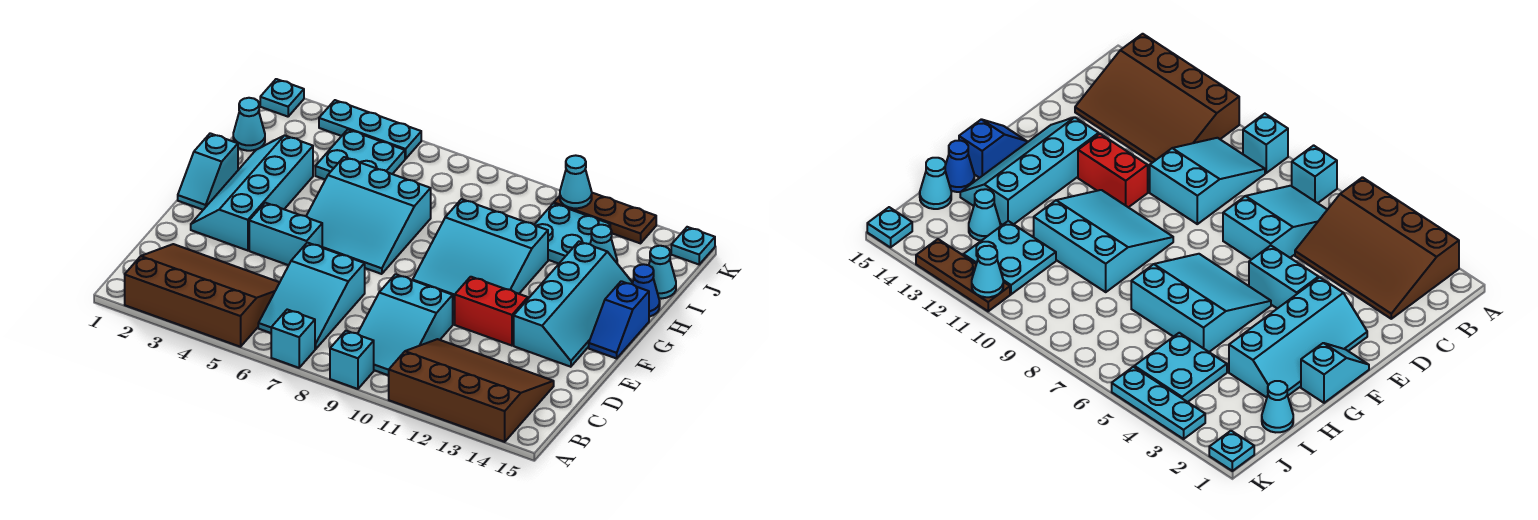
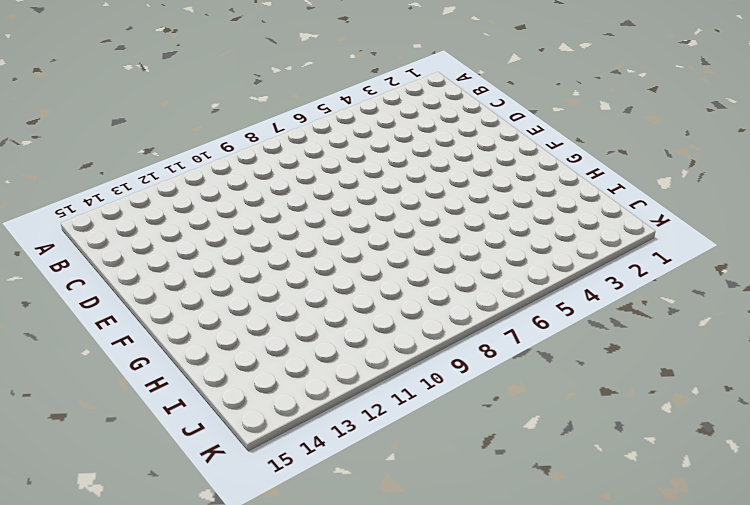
none -> brown slope A2:C5 level 1 top A
none -> cyan brick A7 level 1
none -> cyan brick A9 level 1

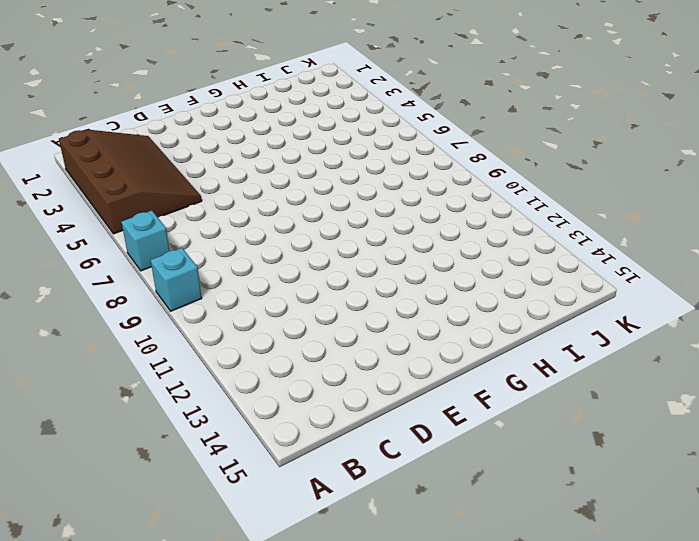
none -> brown slope A11:C14 level 1 top A
none -> cyan slope B6:D7 level 1 top D
none -> cyan slope B9:D10 level 1 top D

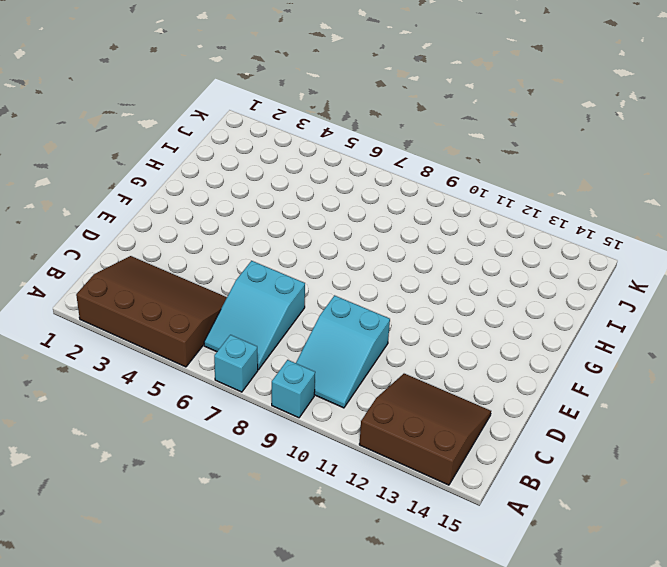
brown slope A12:C14 level 1 top A -> brown slope A11:C14 level 1 top A
none -> cyan slope E2:H3 level 1 top 3
none -> cyan brick E4:E5 level 1
none -> red brick E11:E12 level 1

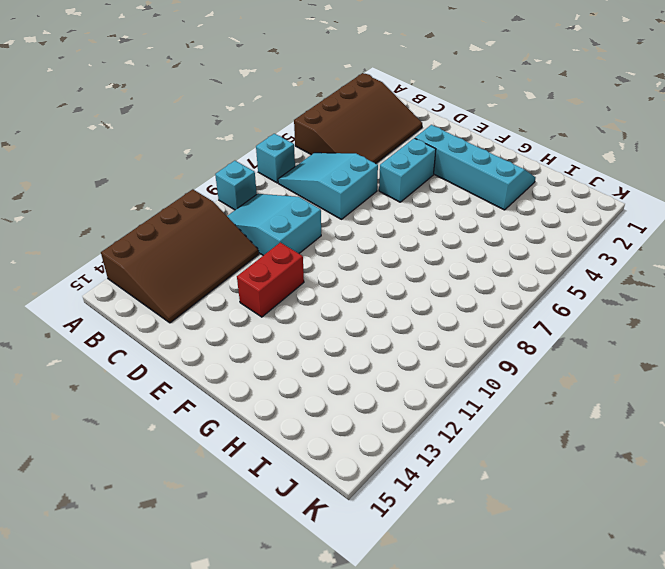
none -> cyan slope E13:H14 level 1 top 13
none -> cyan slope F1:G1 level 1 top G
none -> cyan slope F5:H7 level 1 top H

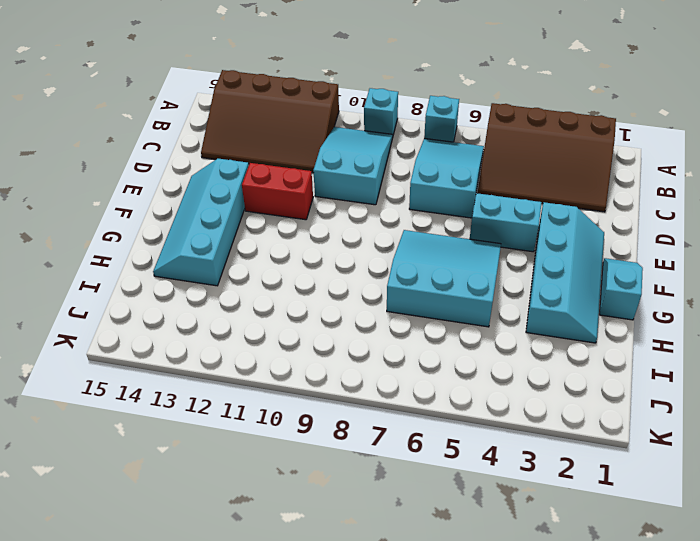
none -> cyan slope F9:H11 level 1 top H
none -> blue slope F15:G15 level 1 top G
none -> blue cone H15 level 1

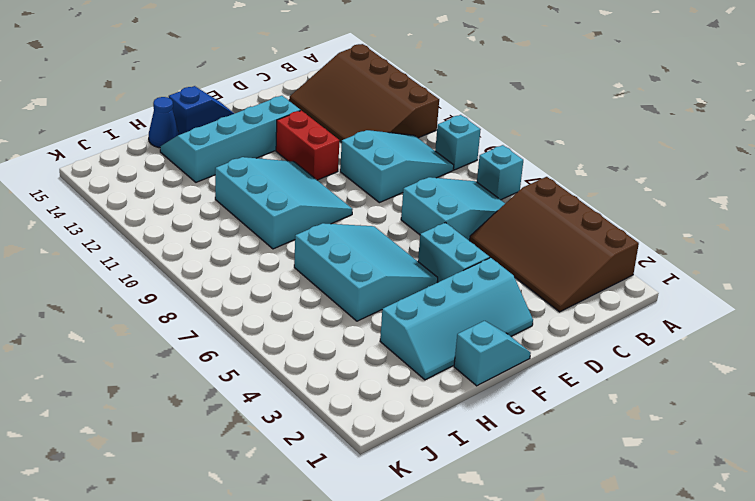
none -> cyan cone I1 level 1
none -> cyan plate I4:J5 level 1
none -> cyan plate I11:J12 level 1

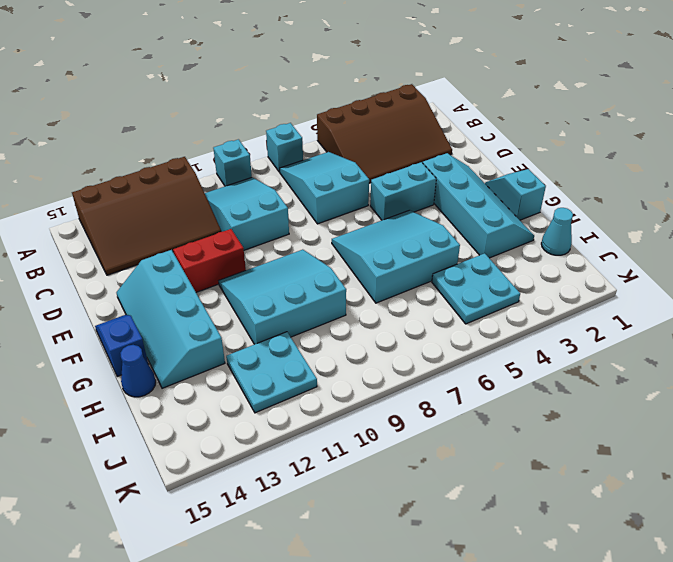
none -> cyan cone I13 level 1
none -> cyan cone I15 level 1
none -> cyan plate K1 level 1

